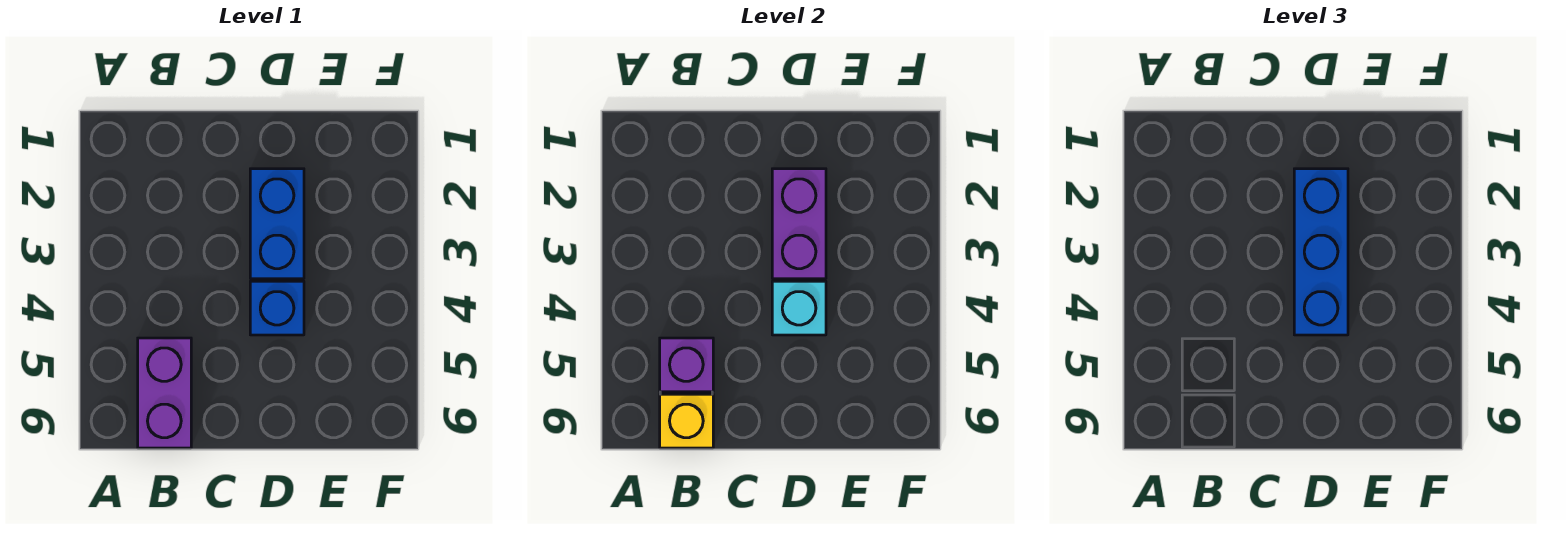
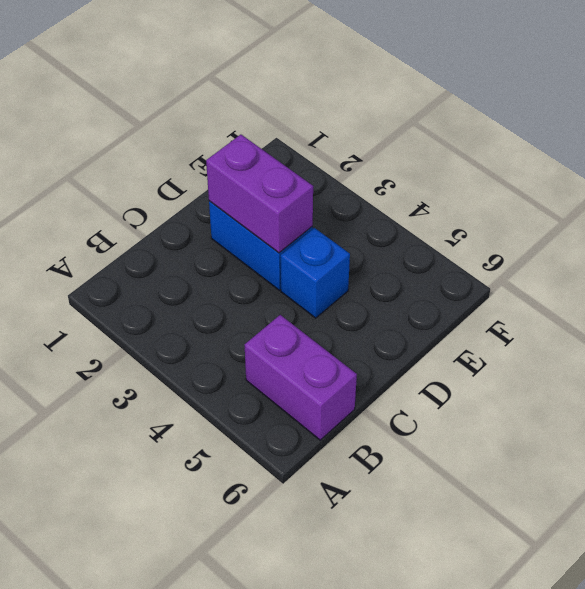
none -> purple brick B5 level 2
none -> yellow brick B6 level 2

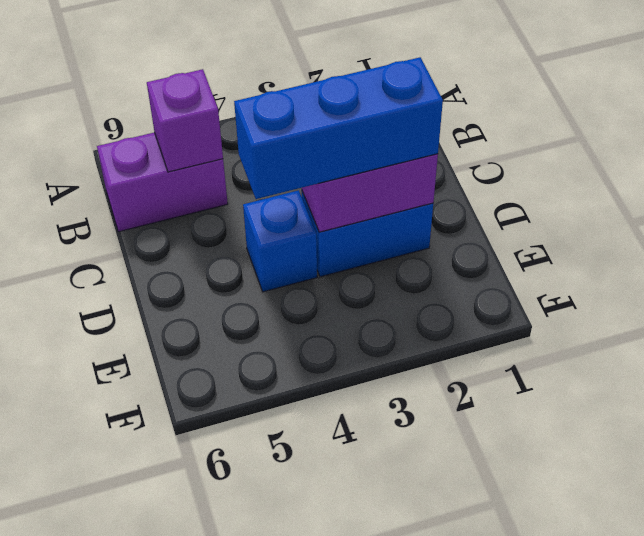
none -> yellow brick B6 level 2
none -> cyan brick D4 level 2

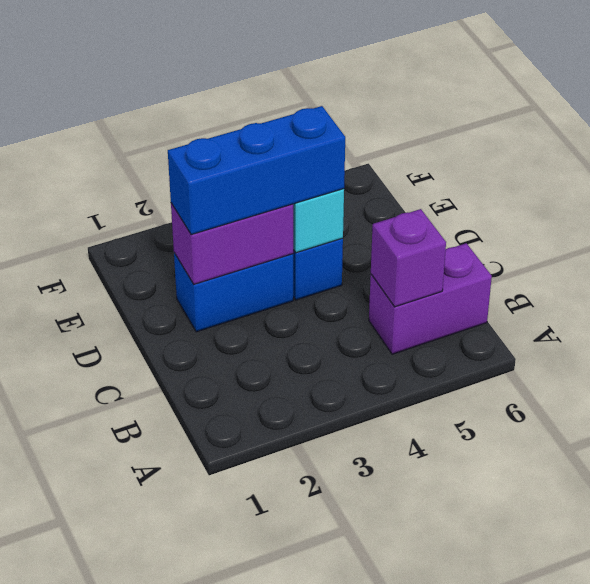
none -> yellow brick B6 level 2

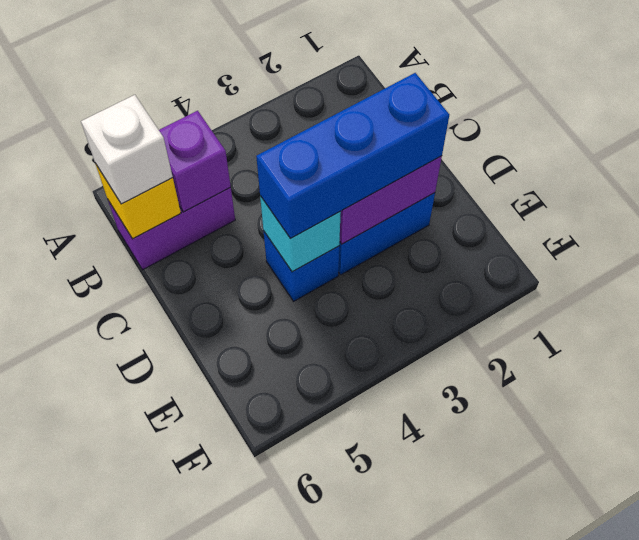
white brick B6 level 3 -> none

